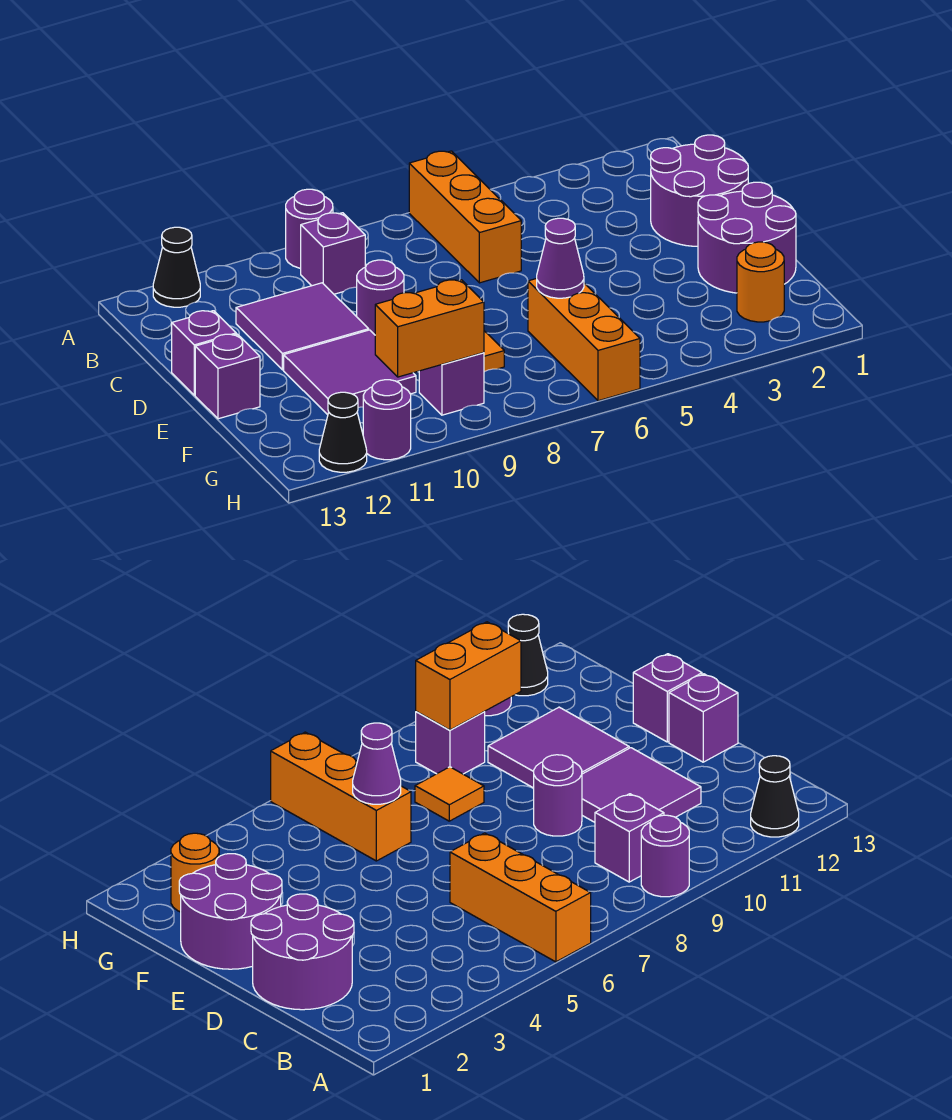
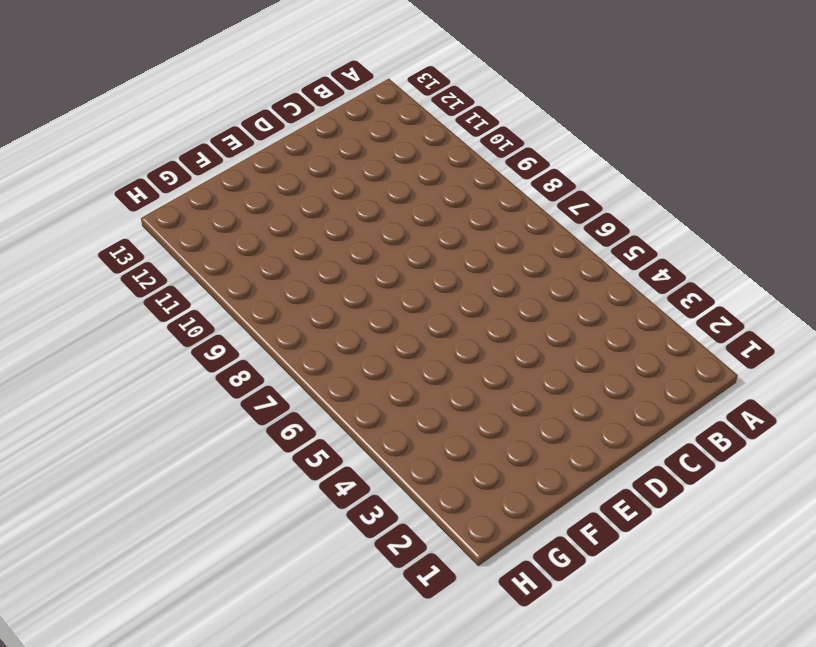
none -> orange brick A6:C6 level 1
none -> purple round brick A9 level 1
none -> black cone A12 level 1

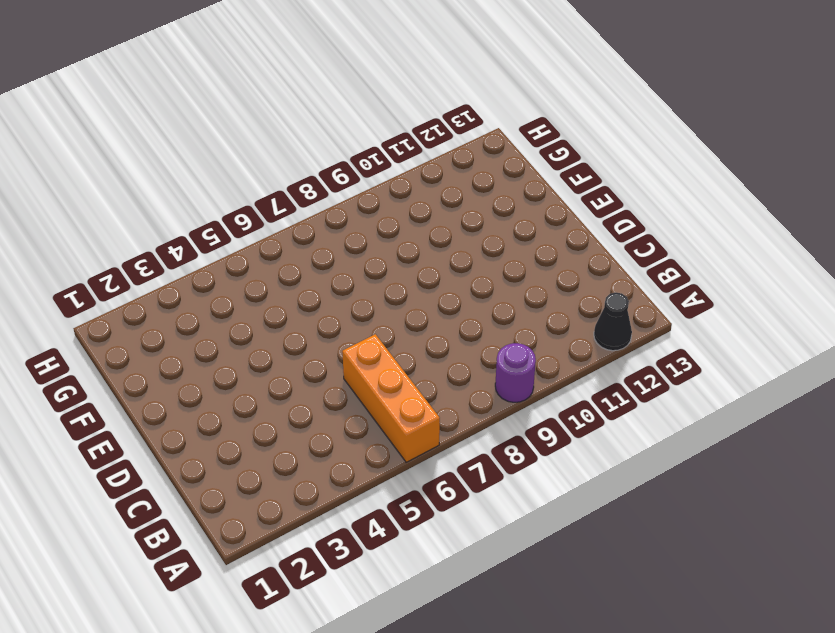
none -> purple brick B9 level 1
none -> purple round brick C1:D2 level 1
none -> purple tile C10:D11 level 1

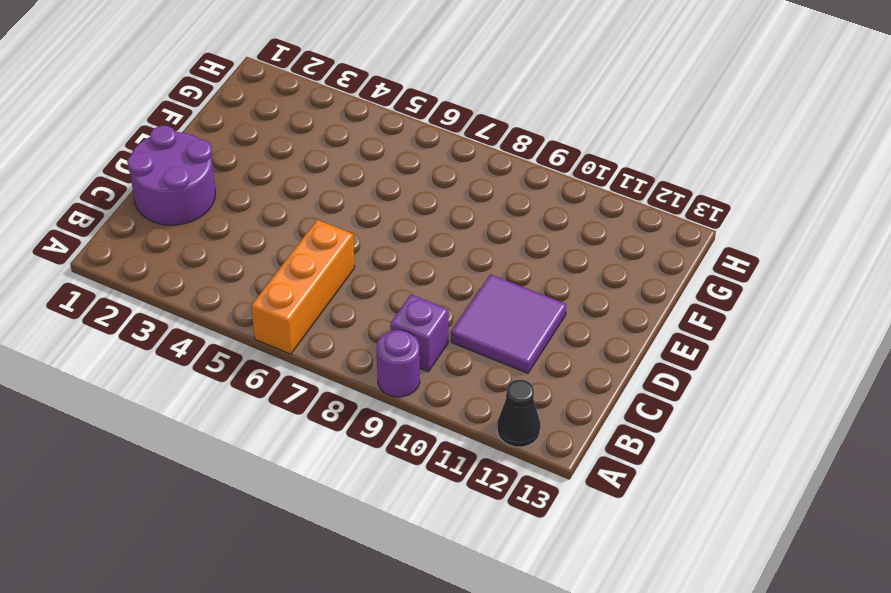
none -> purple round brick D9 level 1
none -> purple brick D13 level 1
none -> purple round brick E1:F2 level 1

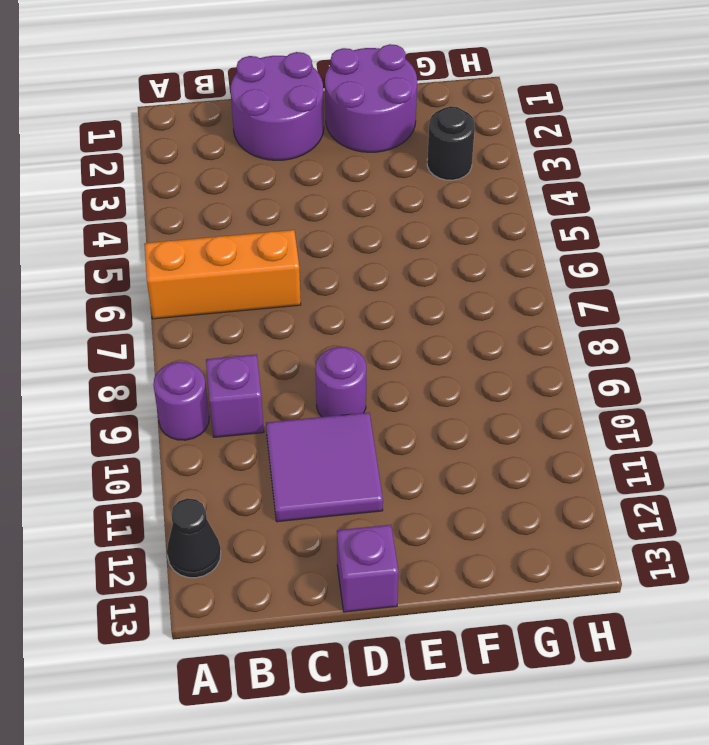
black round brick G3 level 1 -> none
none -> purple tile E10:F11 level 1
none -> purple brick E13 level 1
none -> orange brick F6:H6 level 1

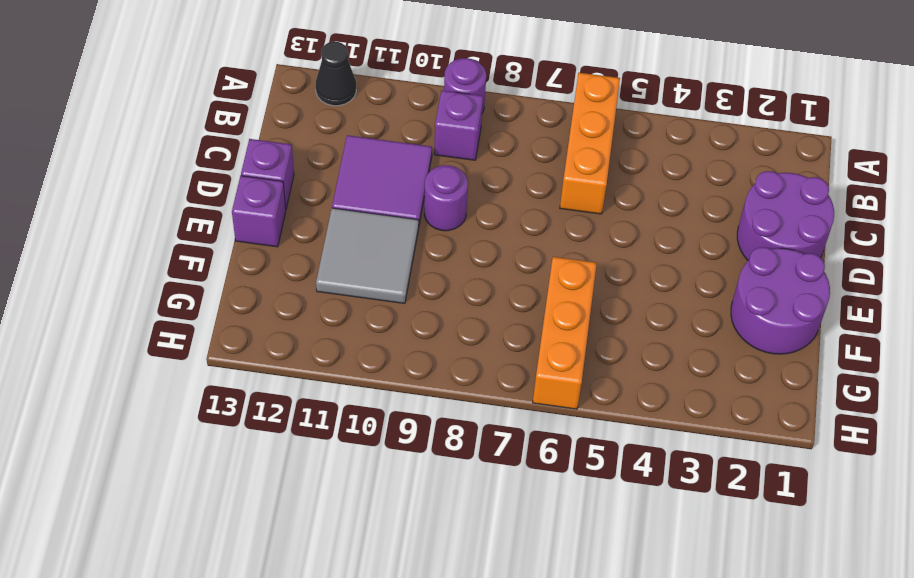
grey tile E10:F11 level 1 -> purple tile E10:F11 level 1
none -> orange tile F8 level 1
none -> orange round brick G2 level 1
none -> purple brick G9 level 1

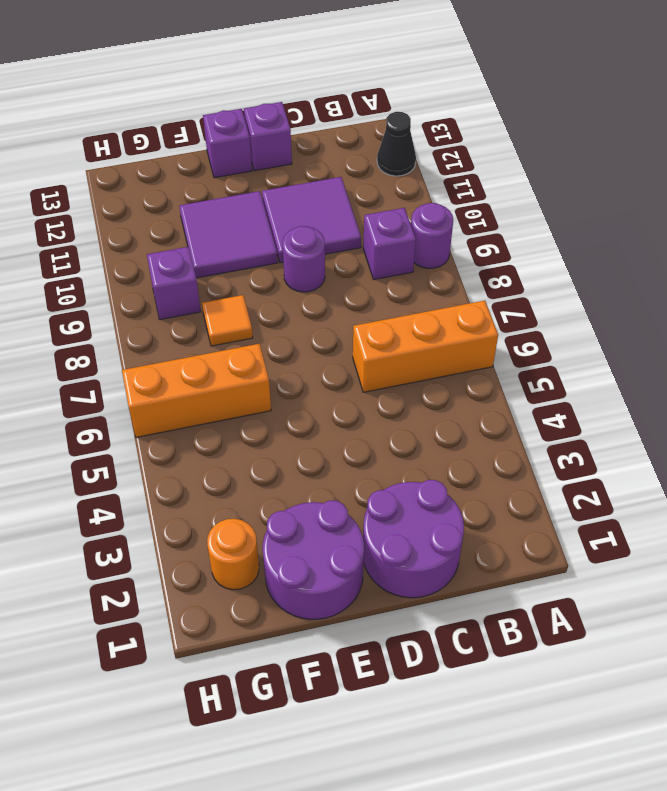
none -> purple round brick H11 level 1
none -> black cone H12 level 1
none -> purple cone F6 level 2

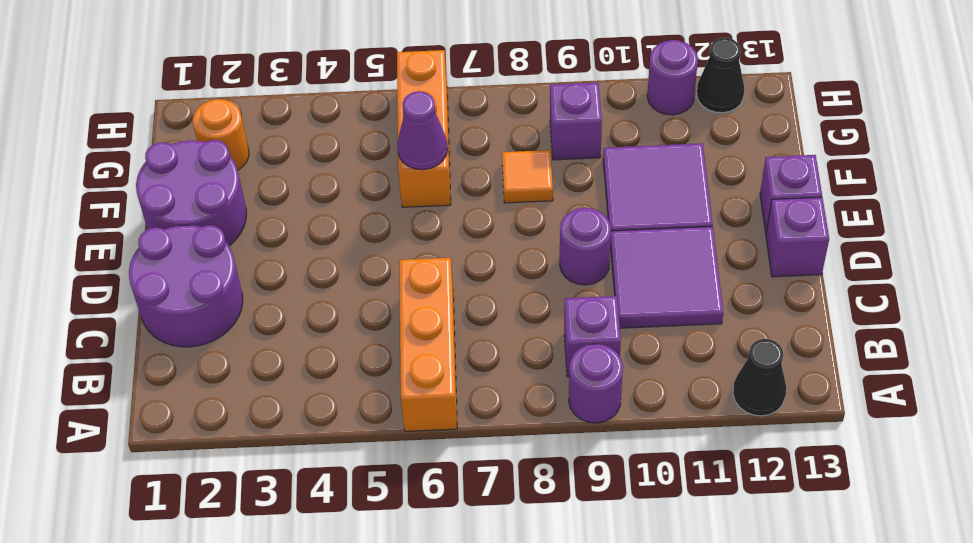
none -> orange brick G9:G10 level 2

